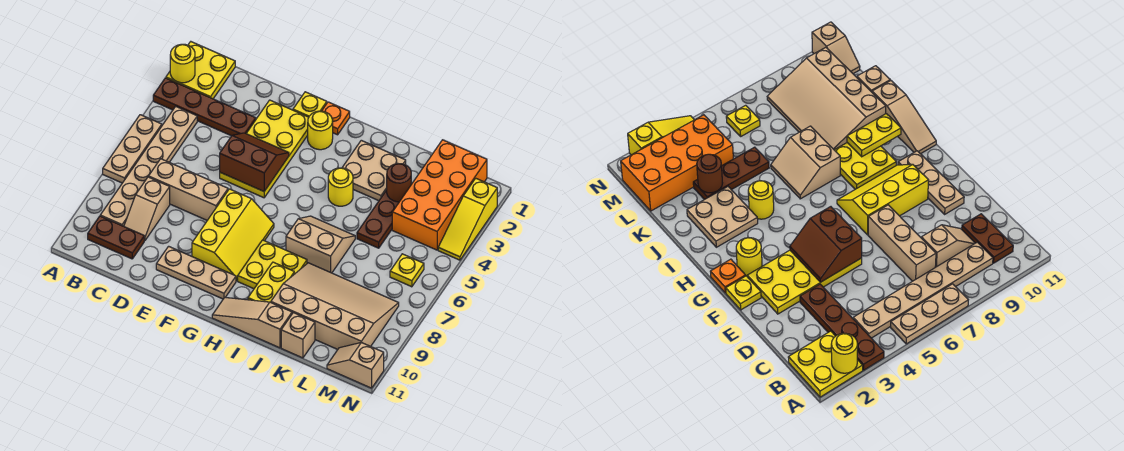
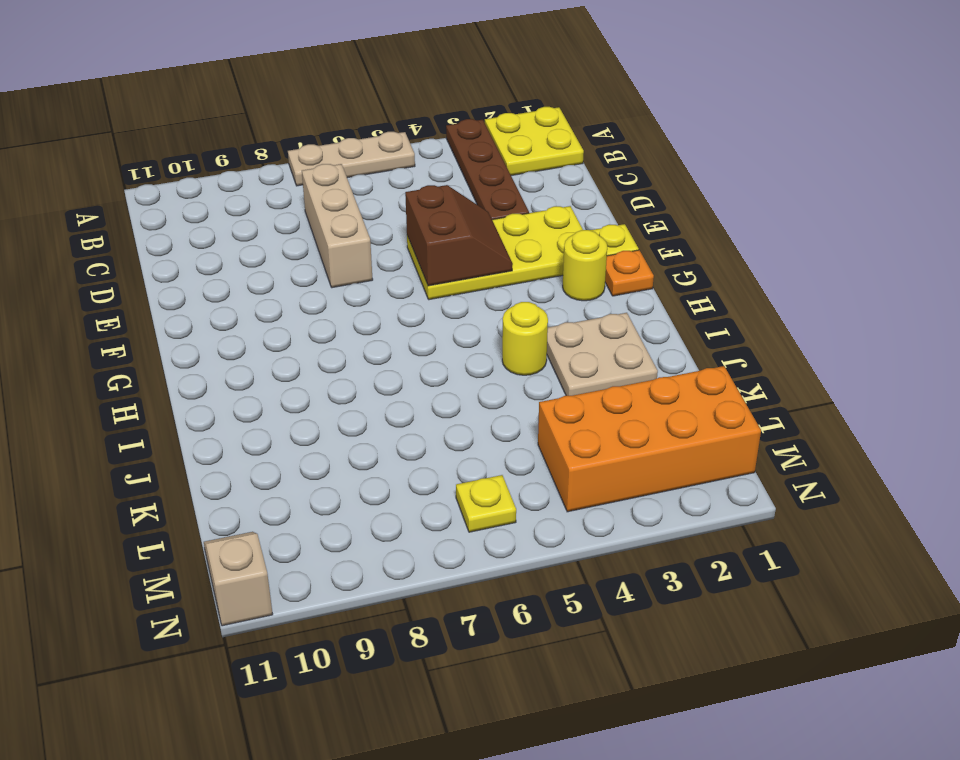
none -> tan plate B4:B9 level 1
none -> brown plate B10:C10 level 1
none -> tan slope C8:C9 level 1 top 8

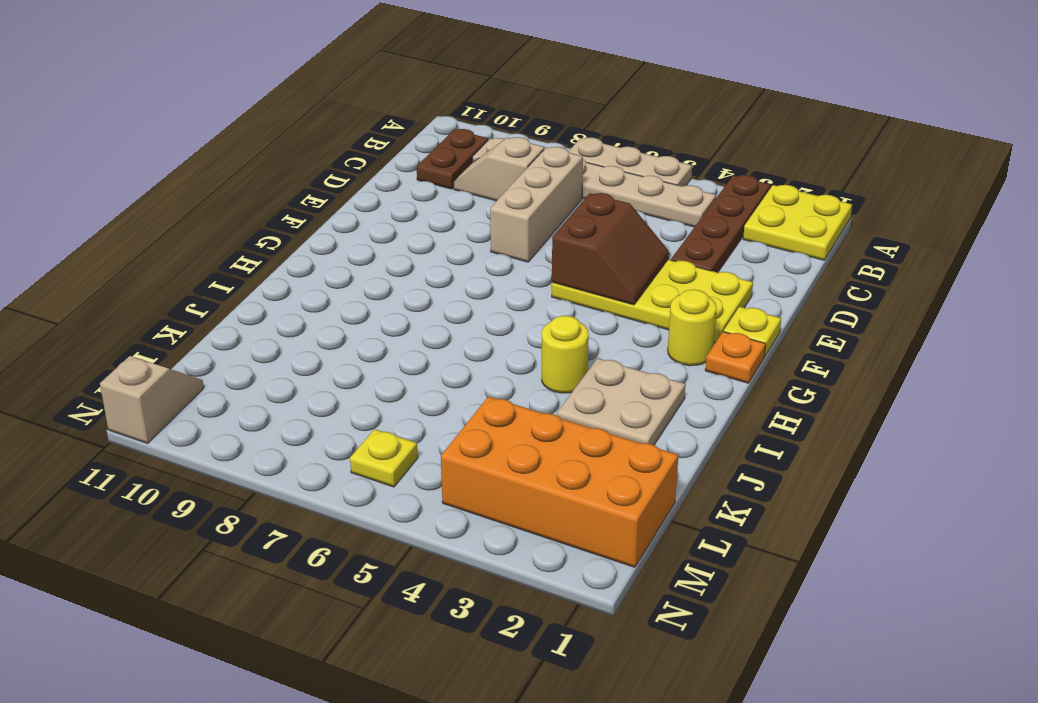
none -> tan plate E10:G10 level 1
none -> yellow slope F7:G9 level 1 top F
none -> yellow plate H8:I9 level 1

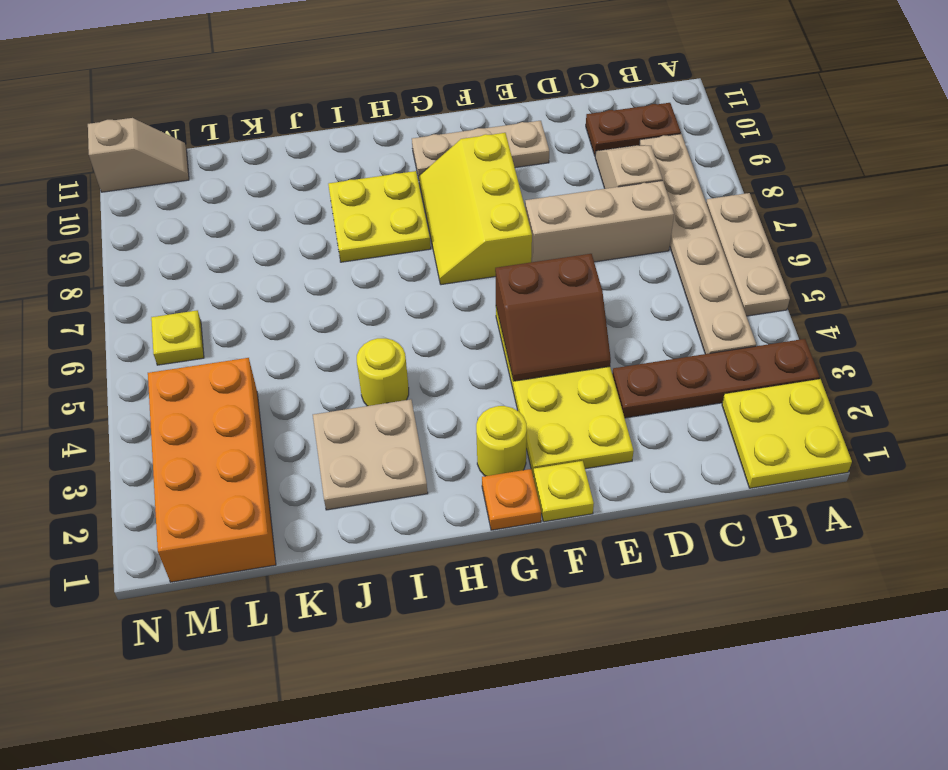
none -> tan slope H11:J11 level 1 top J
none -> tan slope I6:J7 level 1 top 7
none -> tan slope J8:M10 level 1 top 10

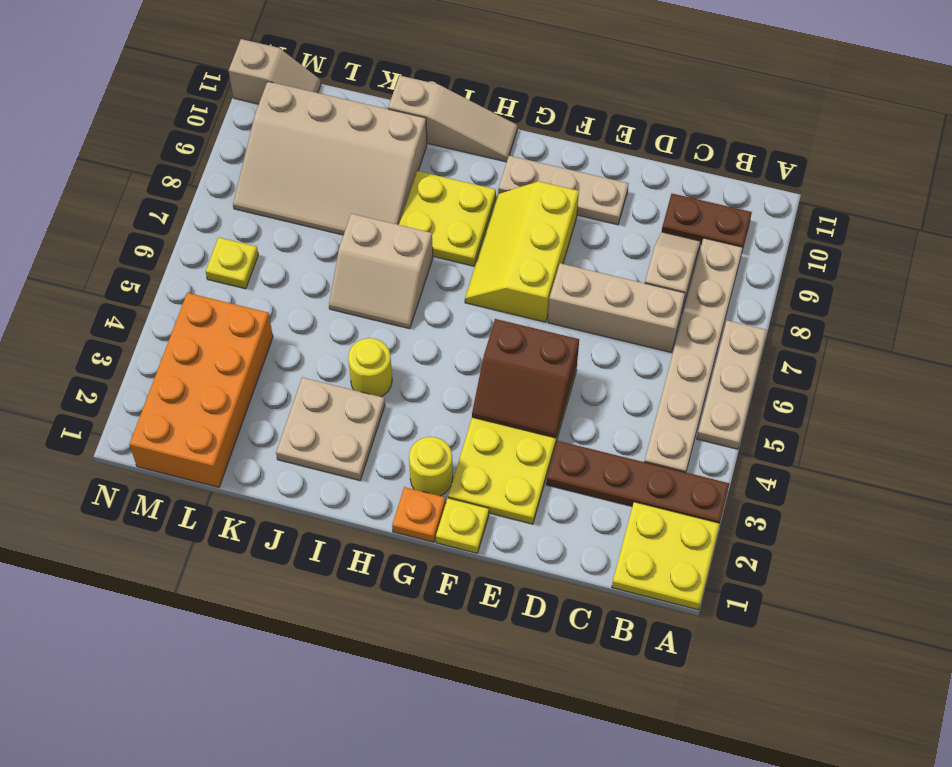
none -> brown plate K3:K5 level 1
none -> tan brick K11 level 1
none -> yellow slope N2:N4 level 1 top 2

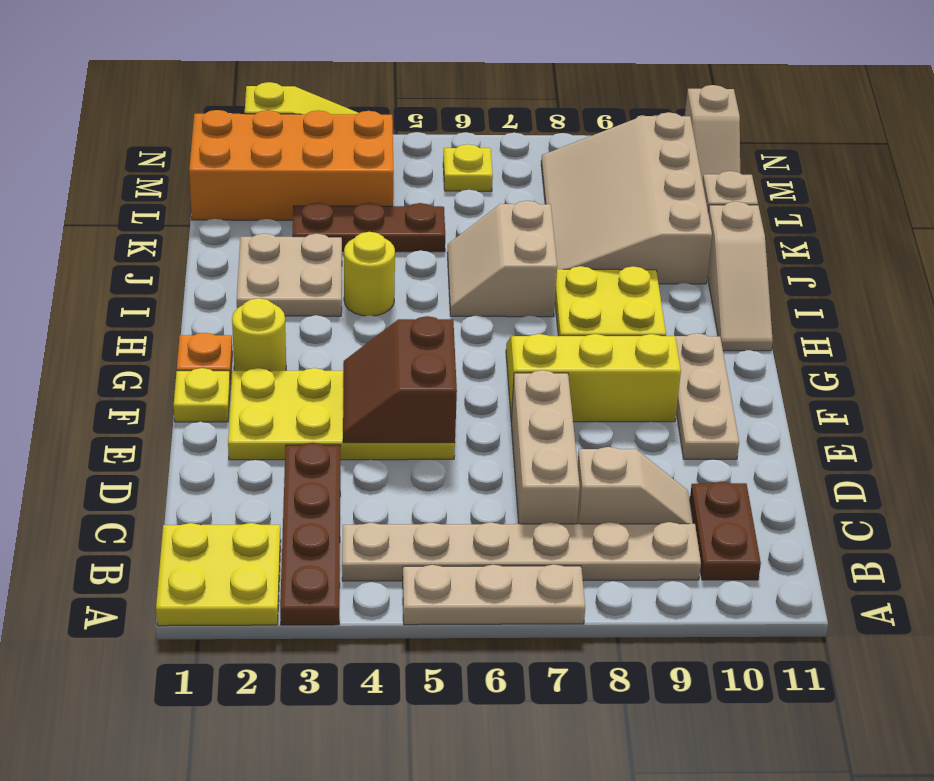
none -> yellow round brick A2 level 2
none -> yellow plate I9:I10 level 2
none -> brown round brick K3 level 2

